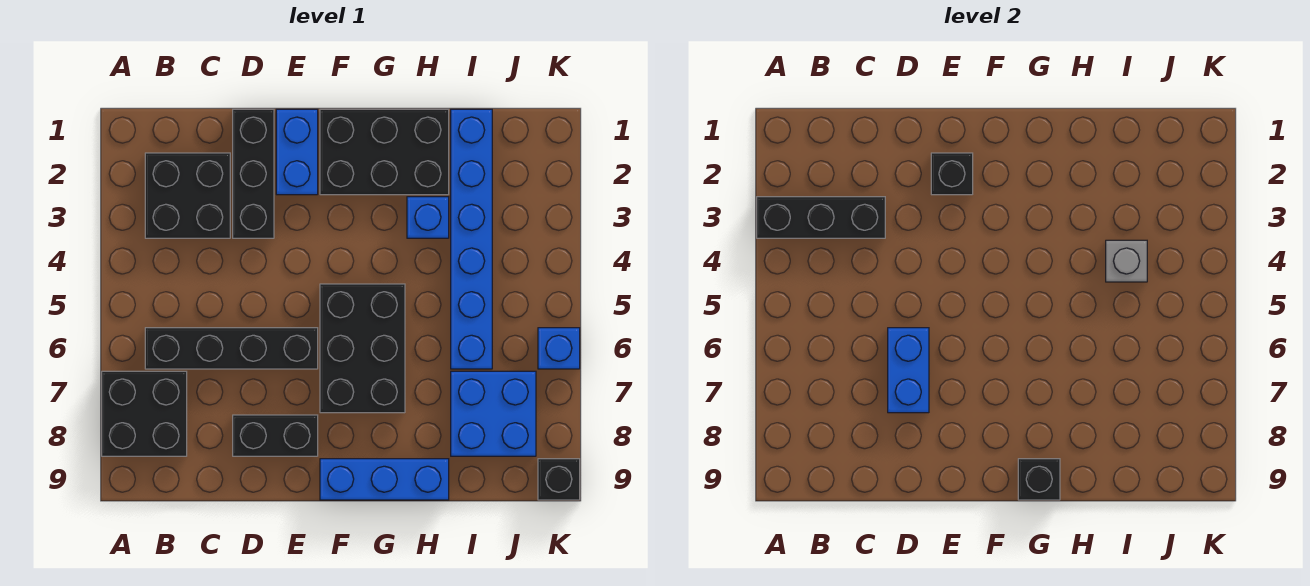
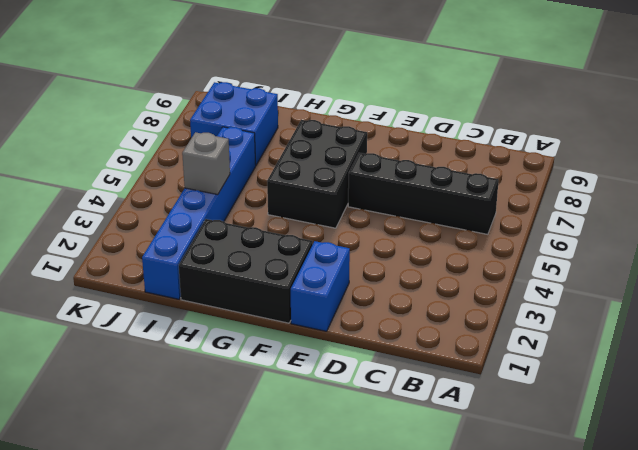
none -> black brick A7:B8 level 1
none -> black brick B2:C3 level 1
none -> black brick D1:D3 level 1

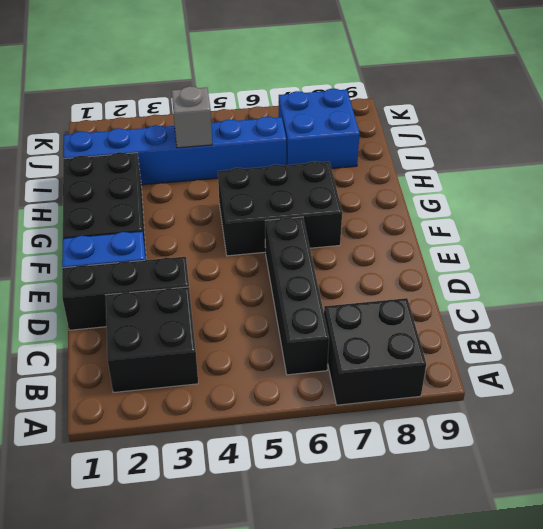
none -> black brick D8:E8 level 1
none -> blue brick F9:H9 level 1
none -> blue brick H3 level 1

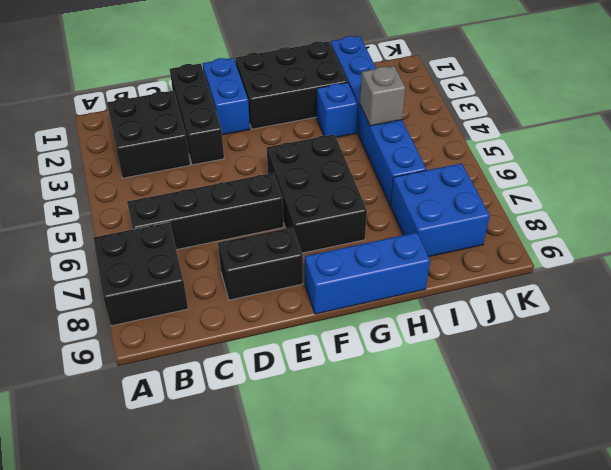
none -> blue brick K6 level 1
none -> black brick K9 level 1
none -> black brick A3:C3 level 2

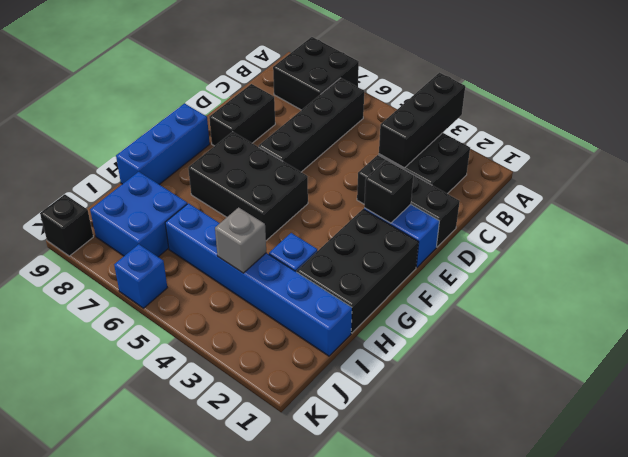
none -> blue brick D6:D7 level 2
none -> black brick G9 level 2

